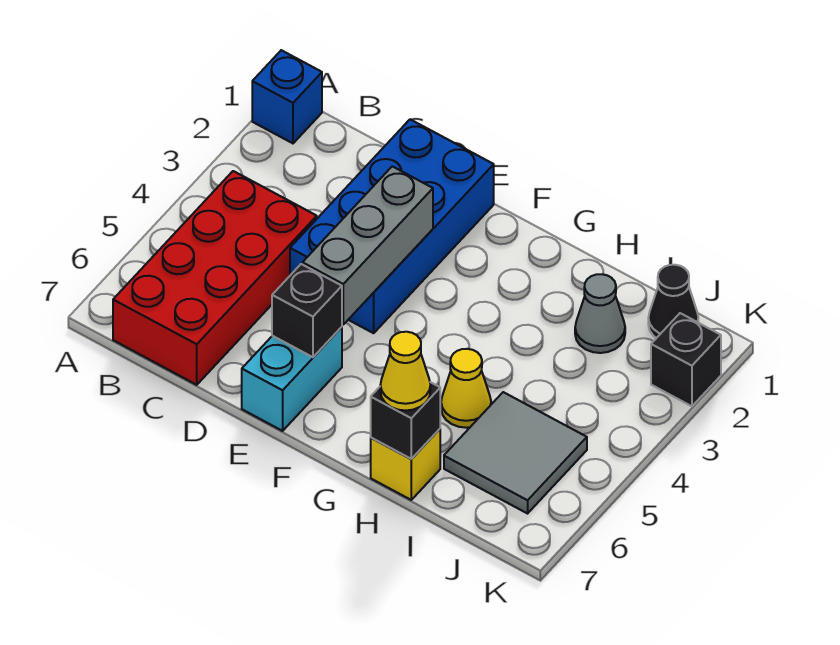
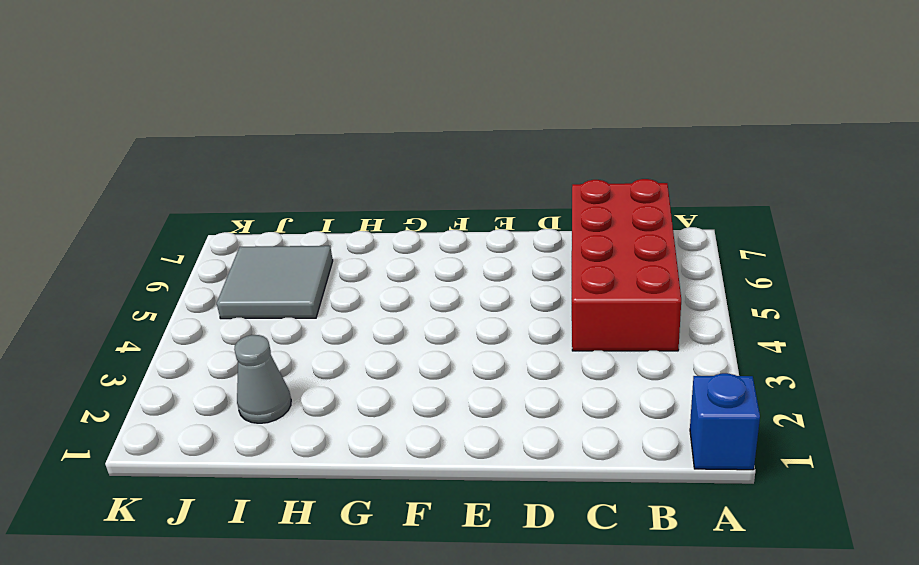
none -> blue brick D1:E4 level 1
none -> cyan brick E6:E7 level 1
none -> yellow cone H5 level 1

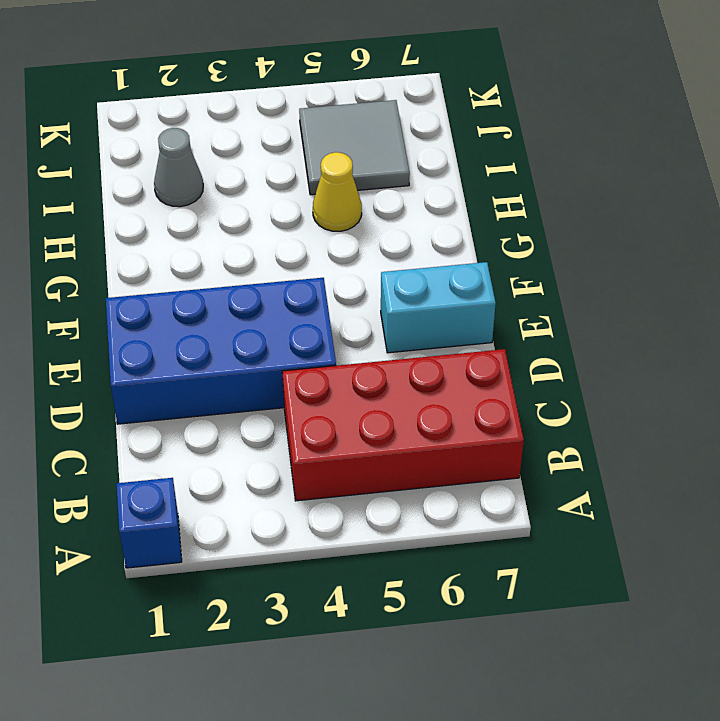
none -> yellow brick H7 level 1
none -> black cone J1 level 1
none -> black brick K2 level 1

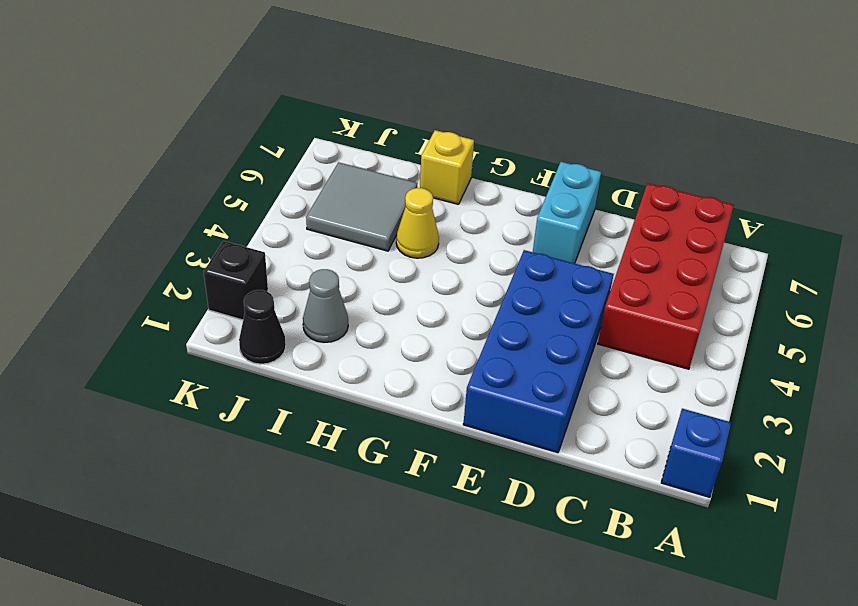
none -> grey brick E3:E5 level 2
none -> black brick E6 level 2
none -> black brick H7 level 2

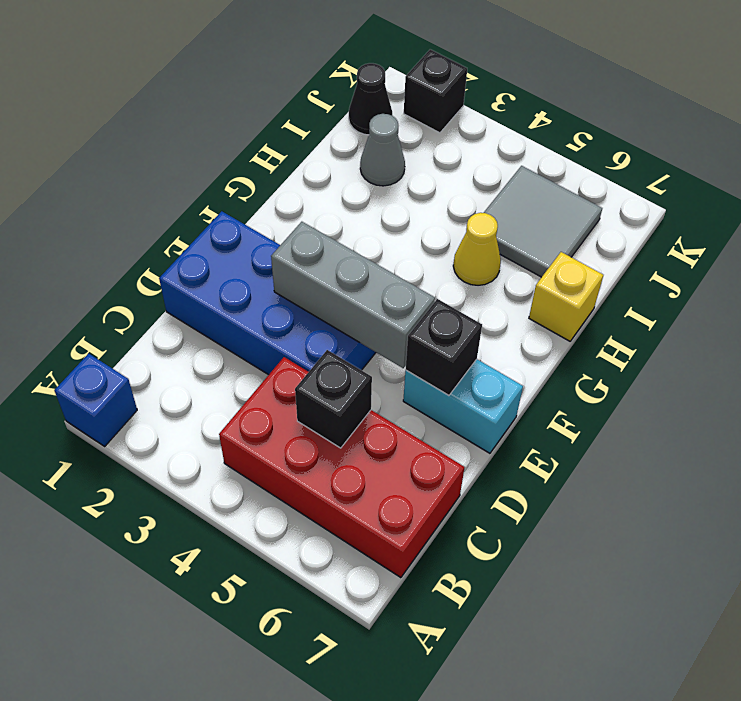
black brick C5 level 2 -> black brick H7 level 2
none -> yellow cone H7 level 3

